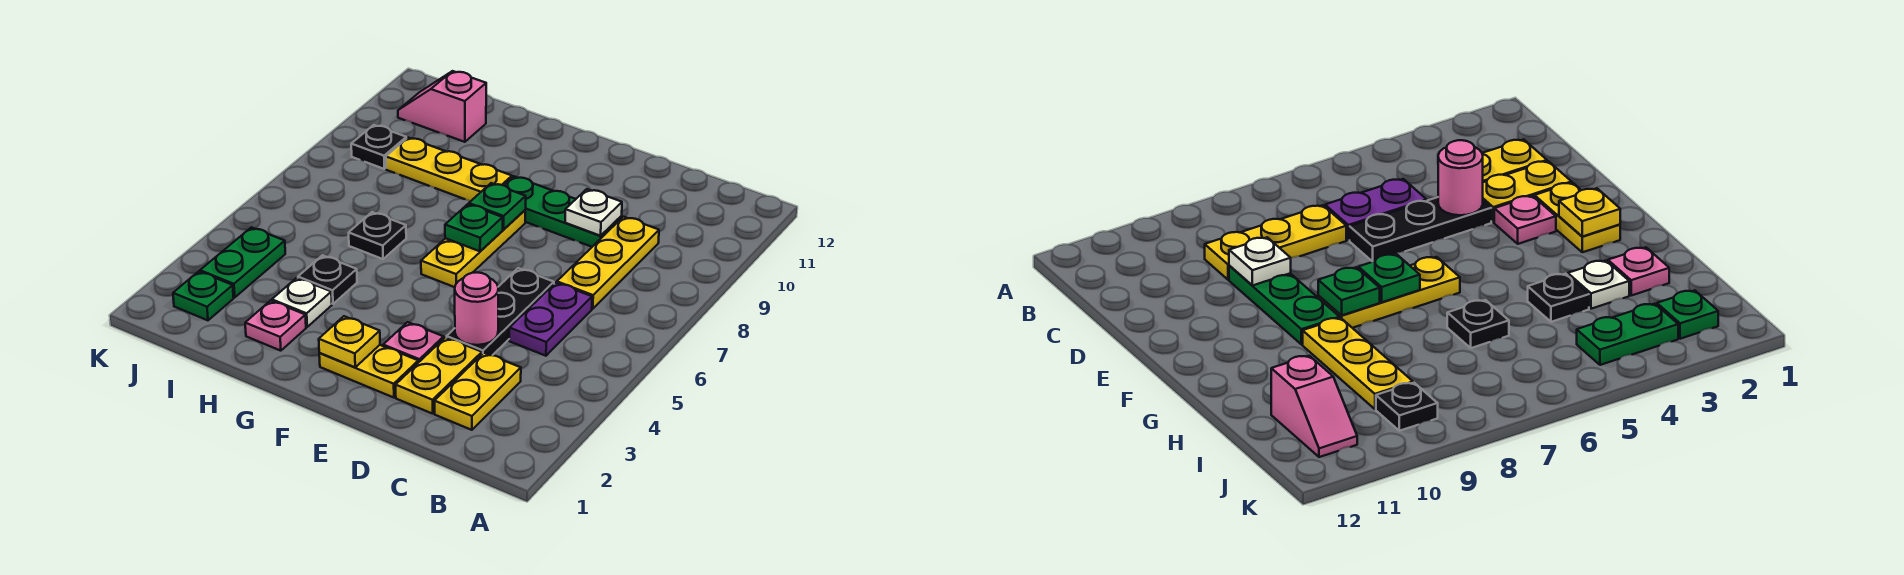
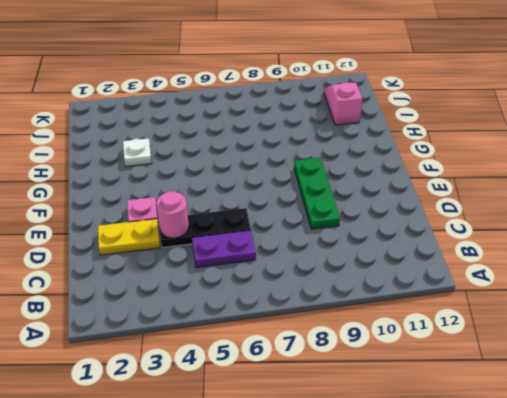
none -> yellow plate C2:C3 level 1
none -> yellow plate C7:C9 level 1
none -> yellow plate E2:F2 level 1

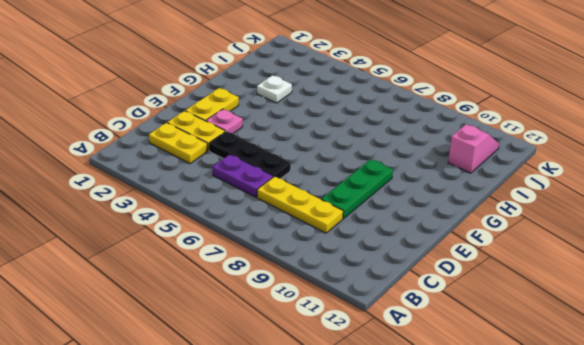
none -> yellow plate F6:F8 level 1
none -> yellow plate G9:I9 level 1
none -> pink plate H2 level 1

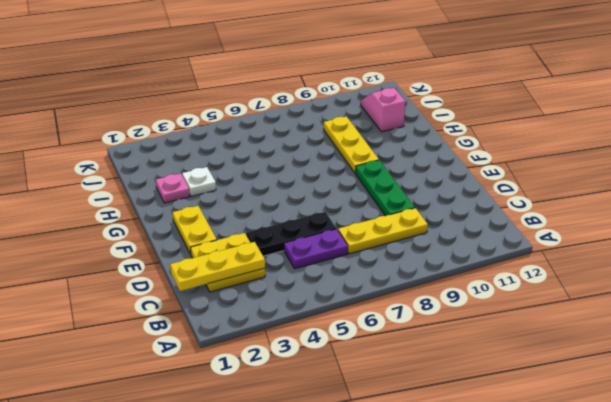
yellow plate C1:C3 level 2 -> yellow plate F6:F8 level 1
none -> pink plate E3 level 1
none -> black plate H4 level 1
none -> black plate H6 level 1

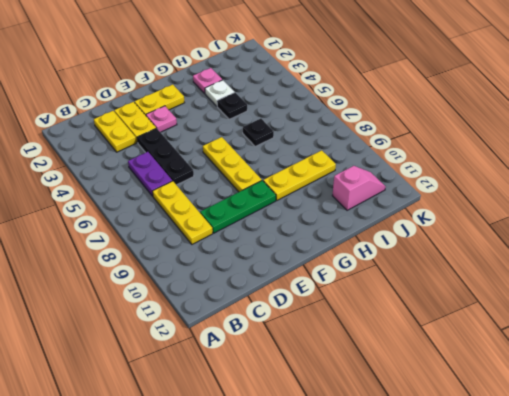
none -> green plate J2 level 1
none -> green plate J3:J4 level 1
none -> black plate J9 level 1

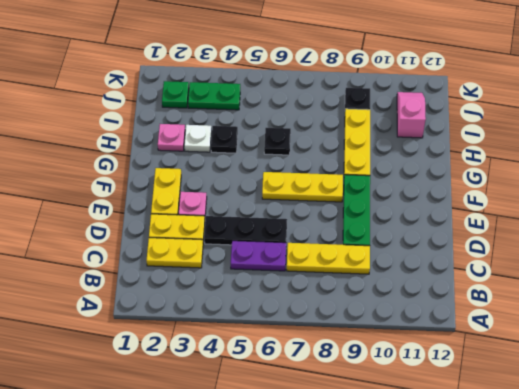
none -> pink round brick D4 level 2
none -> white plate D9 level 2
none -> yellow plate F2 level 2

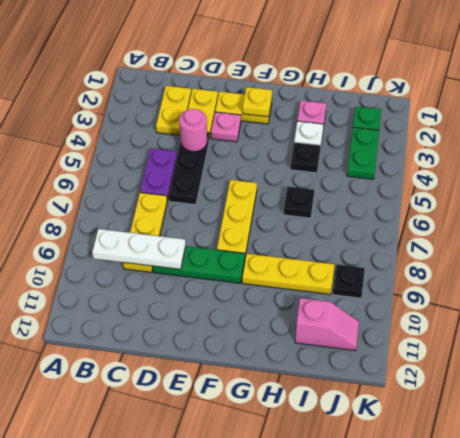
white plate B9:D9 level 2 -> white plate D9 level 2
none -> green plate F7 level 2
none -> green plate F8 level 2

